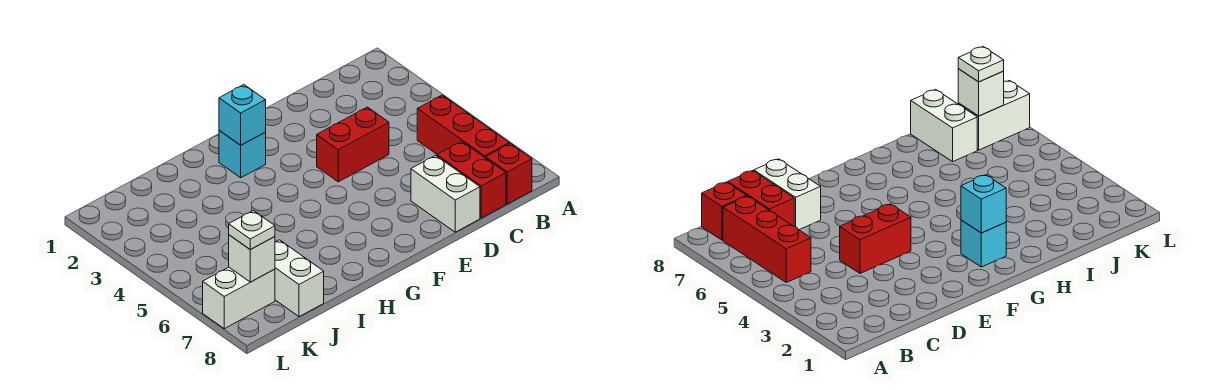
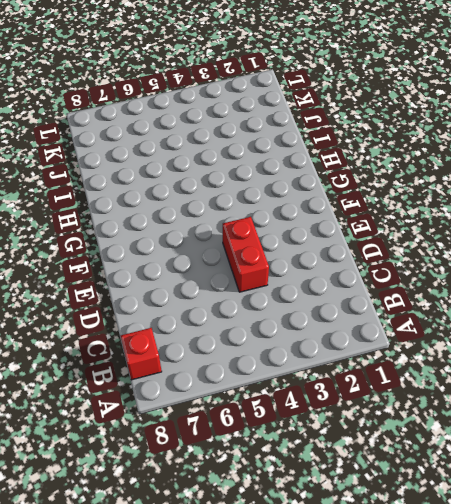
none -> red brick B5:B7 level 1
none -> red brick C7:C8 level 1

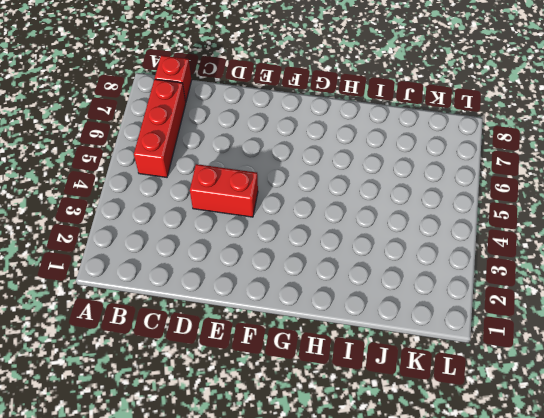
none -> red brick C7:C8 level 1
none -> white brick D7:D8 level 1

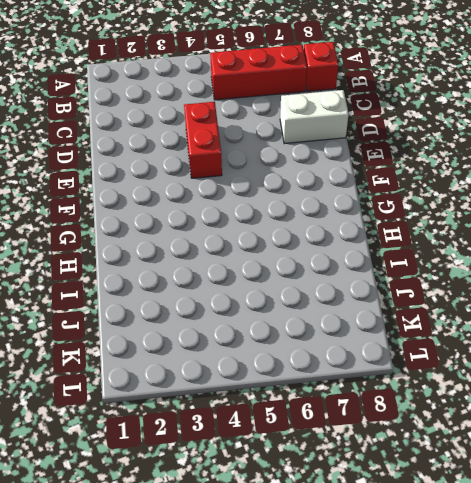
none -> red brick C7:C8 level 1
none -> cyan brick G2 level 1

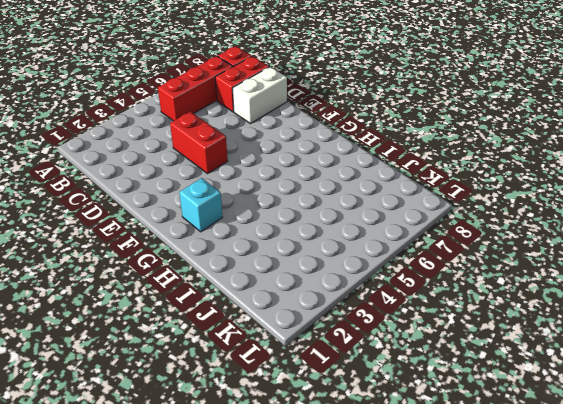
none -> white brick J7:J8 level 1
none -> white brick K7:L7 level 1

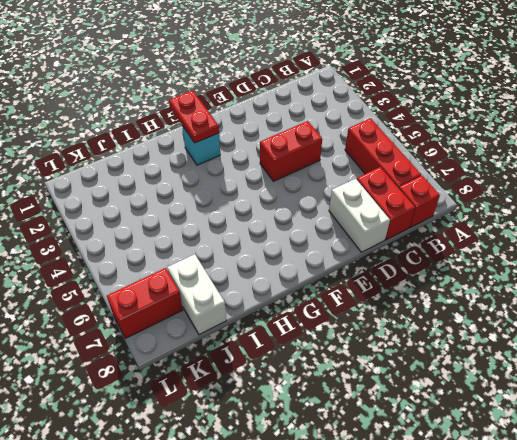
red plate G1:G2 level 2 -> cyan brick G2 level 2
red brick K7:L7 level 1 -> white brick K7:L7 level 1
none -> white brick K7 level 2
none -> white plate K7 level 3

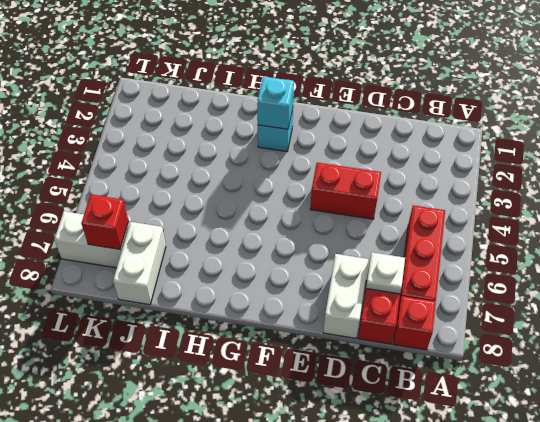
white plate C7 level 2 -> white plate K7 level 3
red brick K7 level 2 -> white brick K7 level 2

